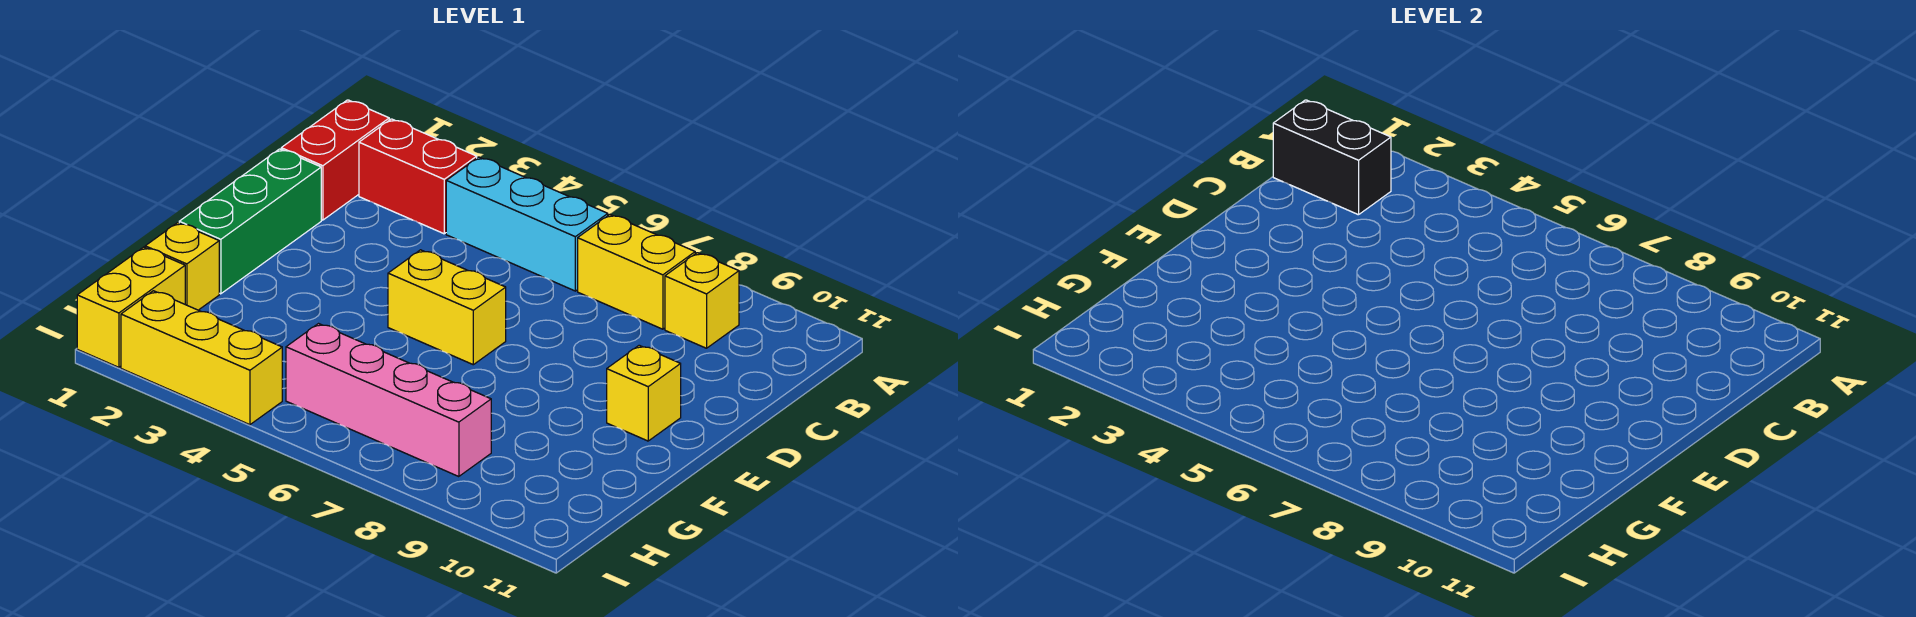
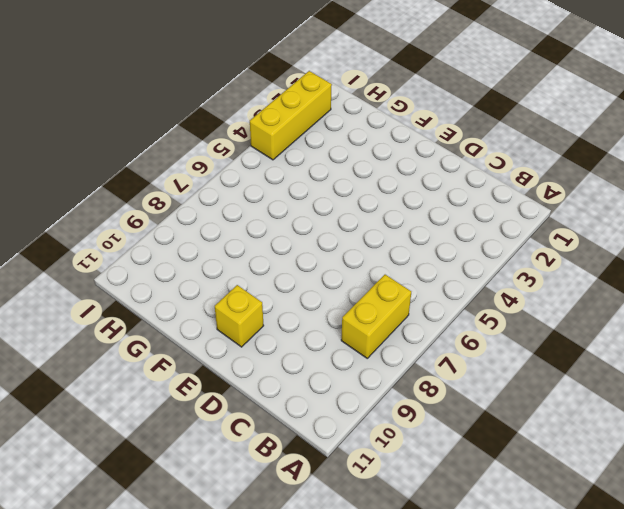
none -> red brick B1:C1 level 1
none -> red brick B2:B3 level 1
none -> cyan brick B4:B6 level 1

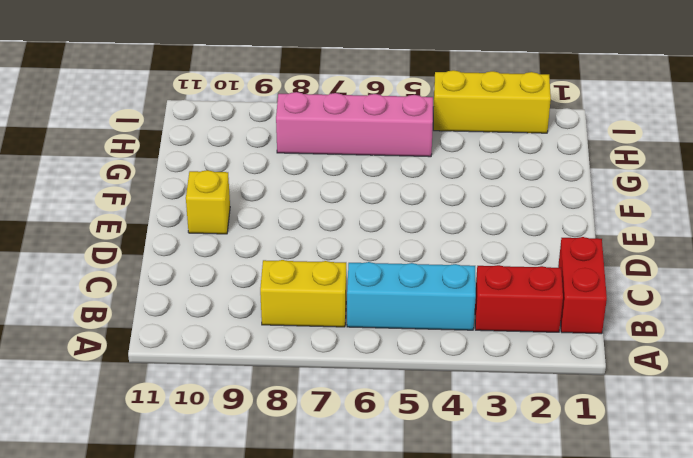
none -> yellow brick B9 level 1
none -> green brick D1:F1 level 1
none -> yellow brick E5:E6 level 1

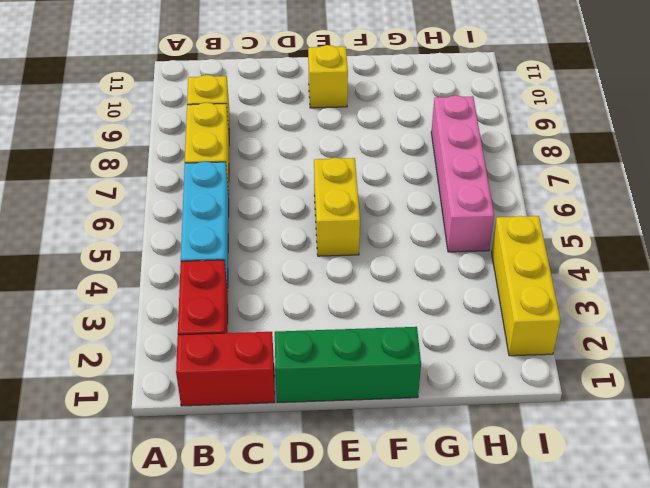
none -> yellow brick G1 level 1
none -> yellow brick H1:I1 level 1
none -> black brick B1:B2 level 2

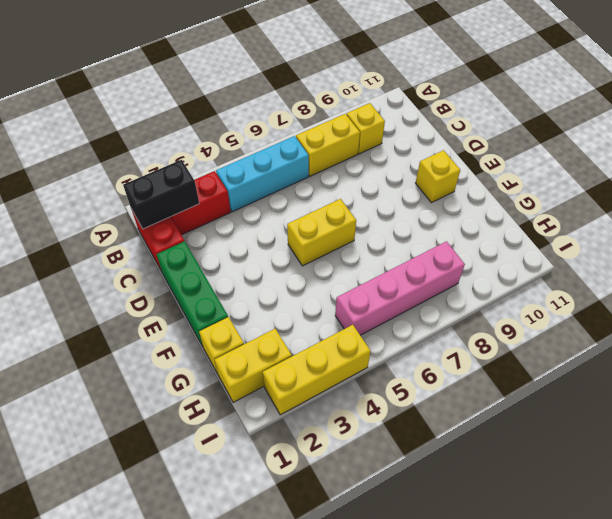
yellow brick H1:H2 level 1 -> yellow brick H1:I1 level 1

